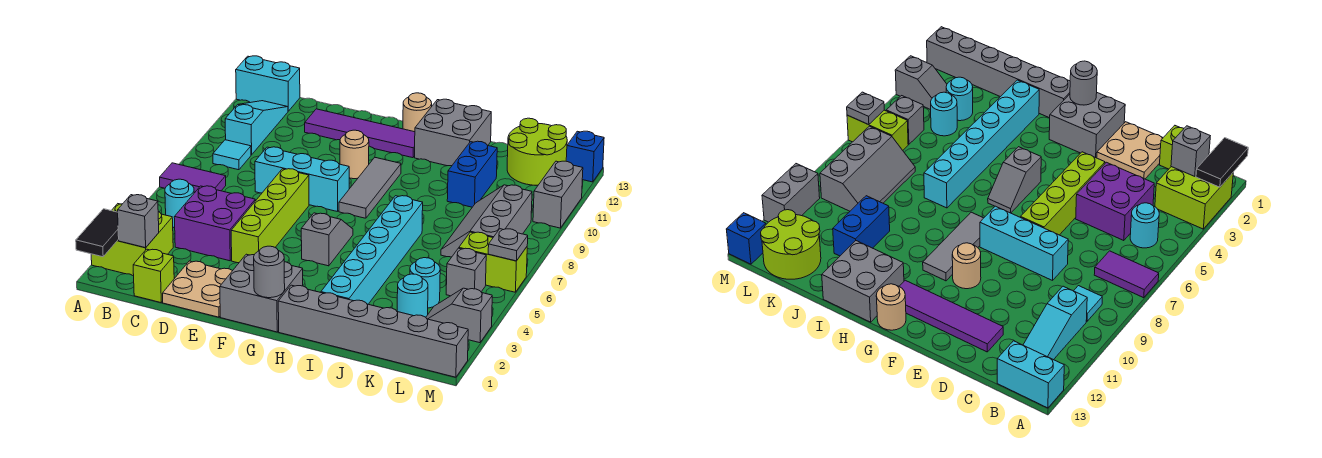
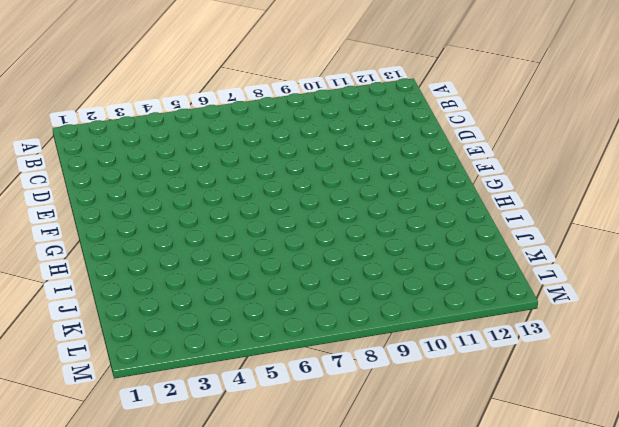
none -> lime brick A2:B3 level 1
none -> purple tile A7:B7 level 1
none -> cyan brick A13:B13 level 1
none -> cyan round brick B5 level 1

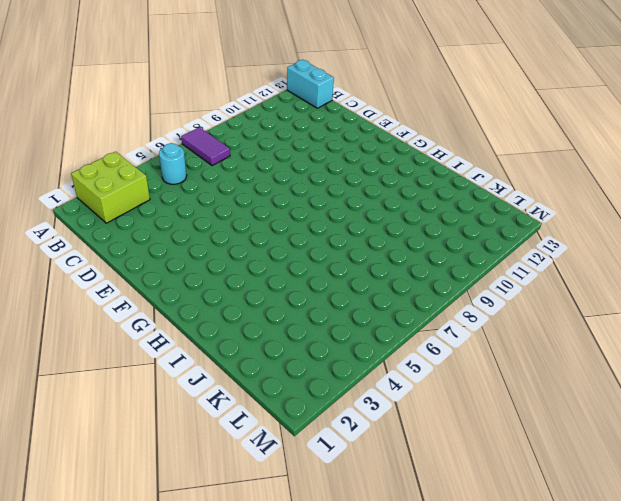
none -> cyan tile B9 level 1
none -> cyan slope B10:B12 level 1 top 10
none -> lime brick C1 level 1
none -> purple brick C4:D5 level 1

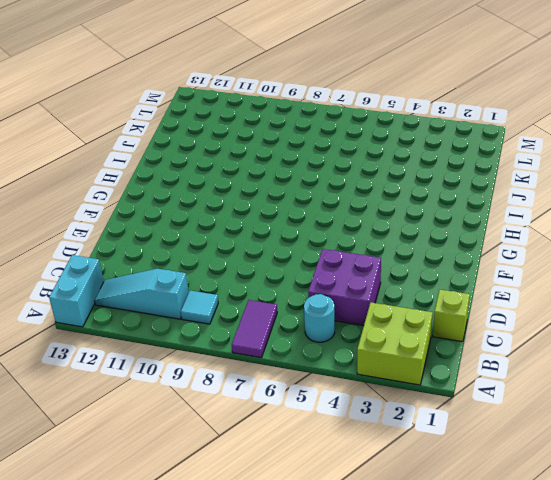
none -> tan plate D1:E2 level 1
none -> cyan brick D8:F8 level 1
none -> purple tile D12:G12 level 1
none -> lime brick E4:E7 level 1

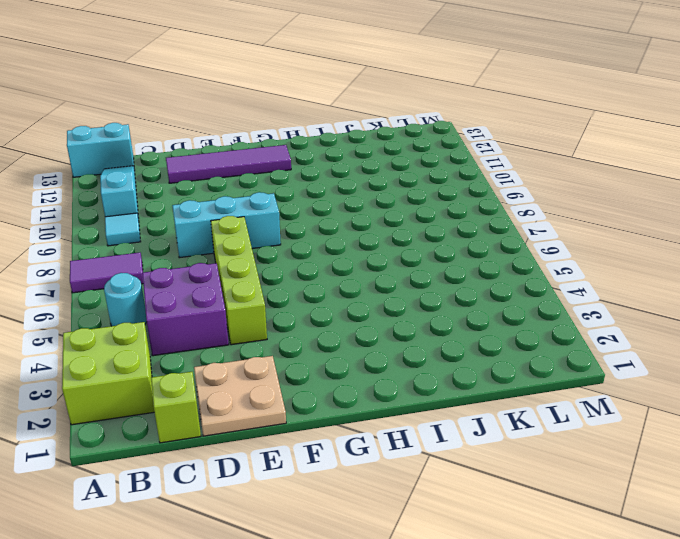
none -> grey brick F1:G2 level 1
none -> tan round brick F10 level 1
none -> grey slope G5:G6 level 1 top 5
none -> grey tile G8:G10 level 1

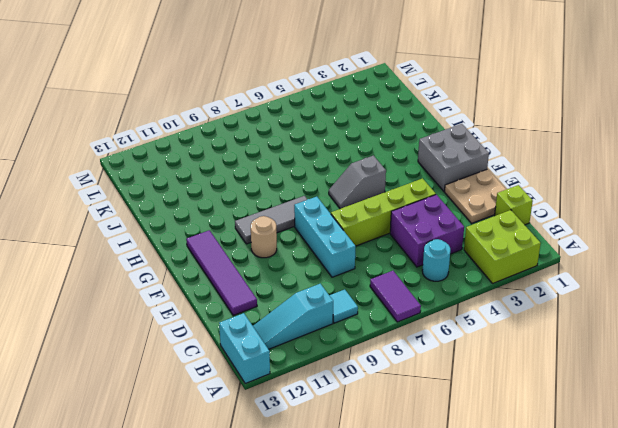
none -> tan round brick G13 level 1
none -> grey brick H1:M1 level 1
none -> grey brick H12:I13 level 1
none -> cyan brick I2:I7 level 1

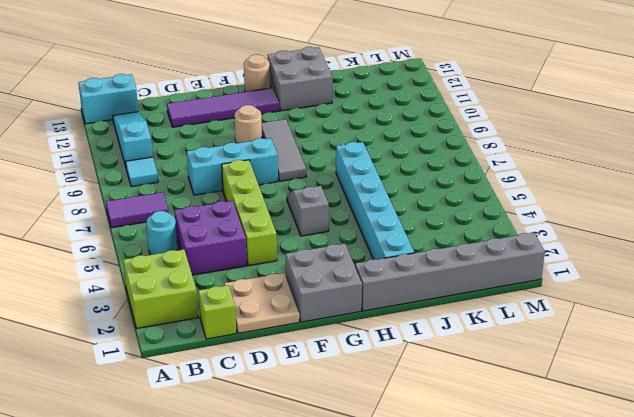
none -> blue brick J10:J11 level 1
none -> cyan round brick K3 level 1
none -> cyan round brick K4 level 1
none -> grey slope K7:L9 level 1 top L

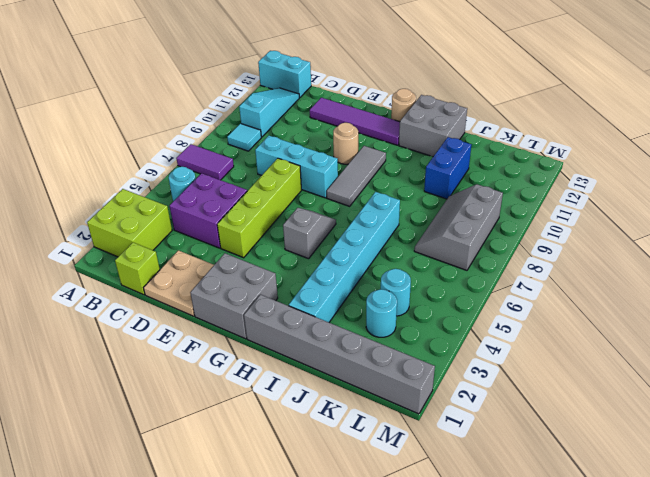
none -> lime round brick K12:L13 level 1
none -> grey slope L3:M3 level 1 top M
none -> grey brick L5 level 1
none -> lime brick L6:M6 level 1

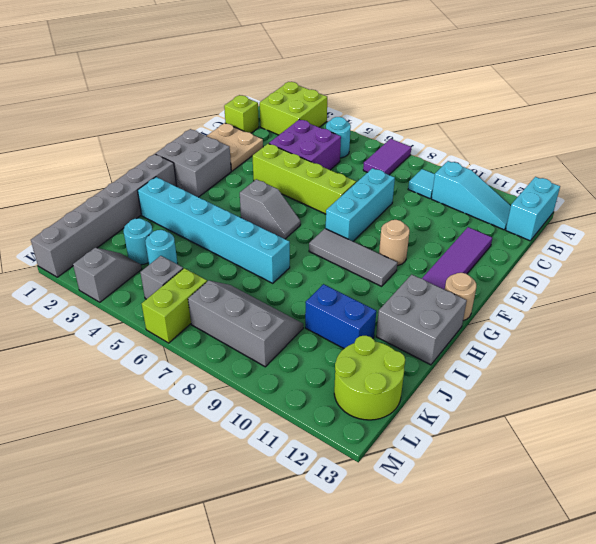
none -> grey brick M10:M11 level 1
none -> blue brick M13 level 1
none -> black tile A1:A2 level 2
none -> grey brick B2 level 2

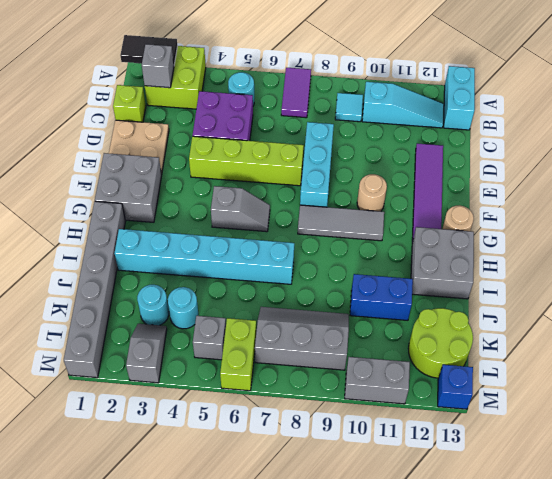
none -> grey round brick G1 level 2
none -> grey plate M6 level 2

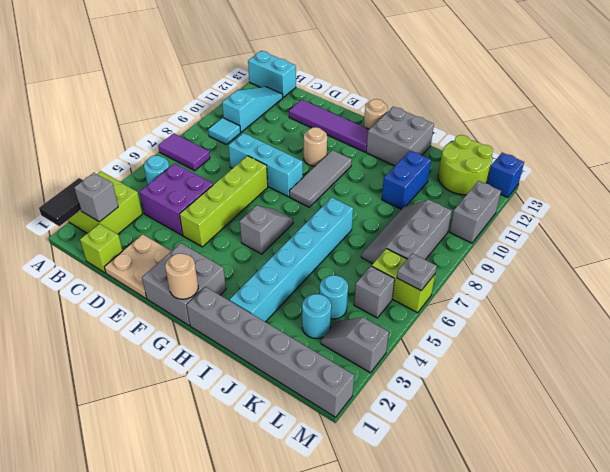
tan round brick G1 level 2 -> grey round brick G1 level 2

